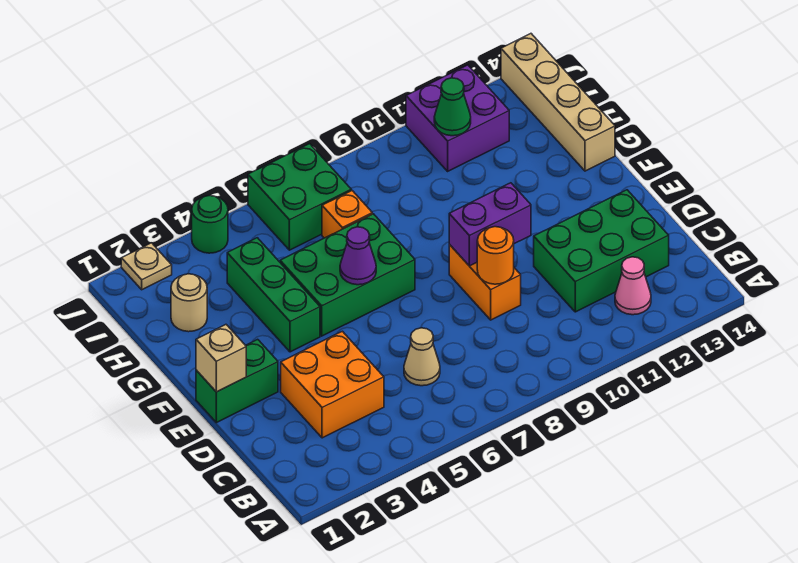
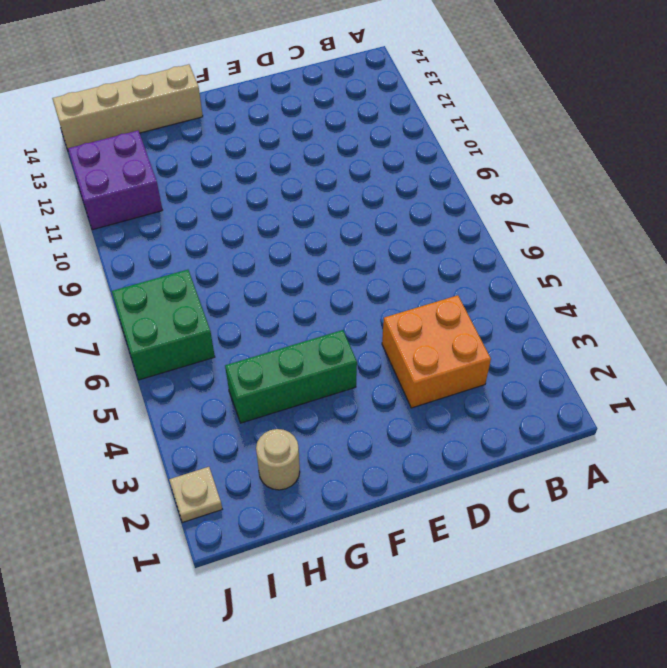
none -> pink cone B12 level 1
none -> tan cone C6 level 1
none -> green brick C11:D13 level 1

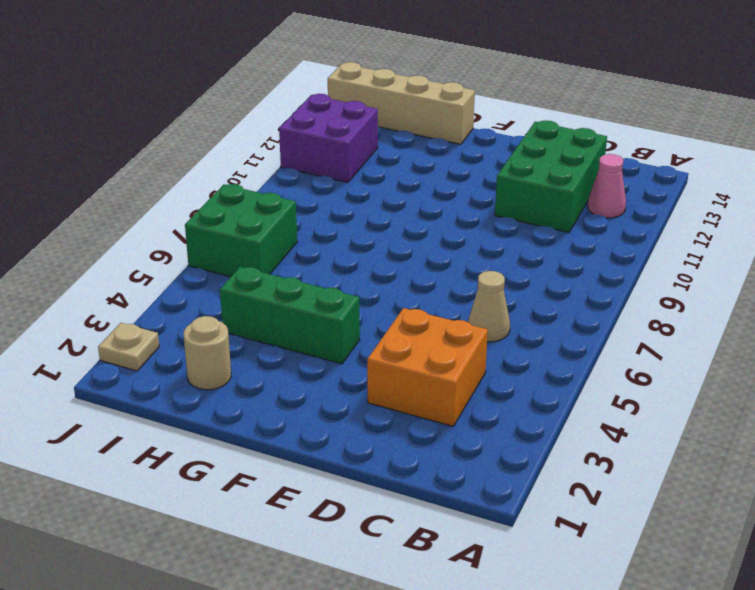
none -> orange brick D9:E9 level 1
none -> green brick E1:E2 level 1
none -> green brick F5:G7 level 1

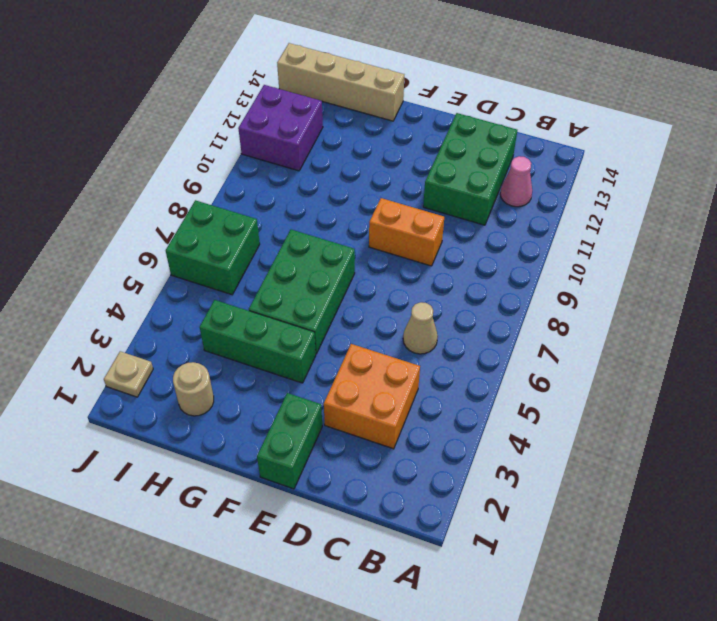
none -> orange brick H7 level 1
none -> green round brick J4 level 1
none -> orange round brick D9 level 2

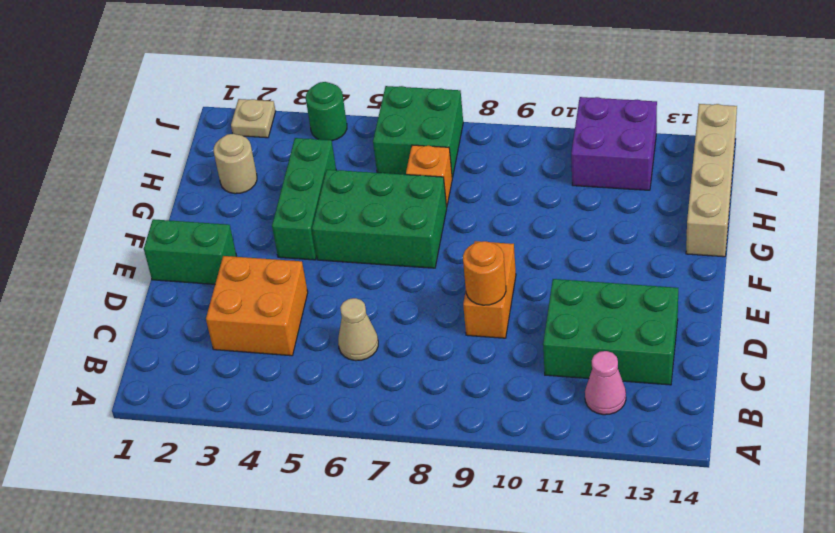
none -> tan brick E1 level 2
none -> purple brick E9:E10 level 2
none -> purple cone F6 level 2

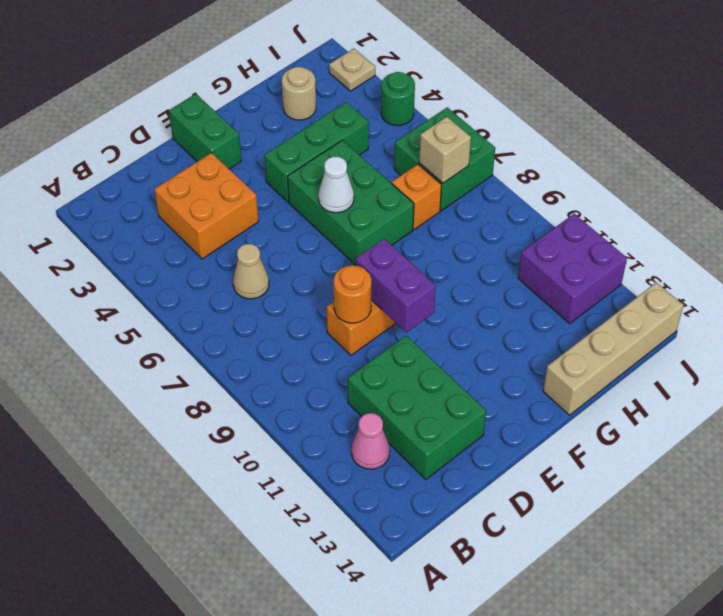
white cone F6 level 2 -> purple cone F6 level 2
tan brick I7 level 2 -> tan brick E1 level 2
none -> green cone I11 level 2

